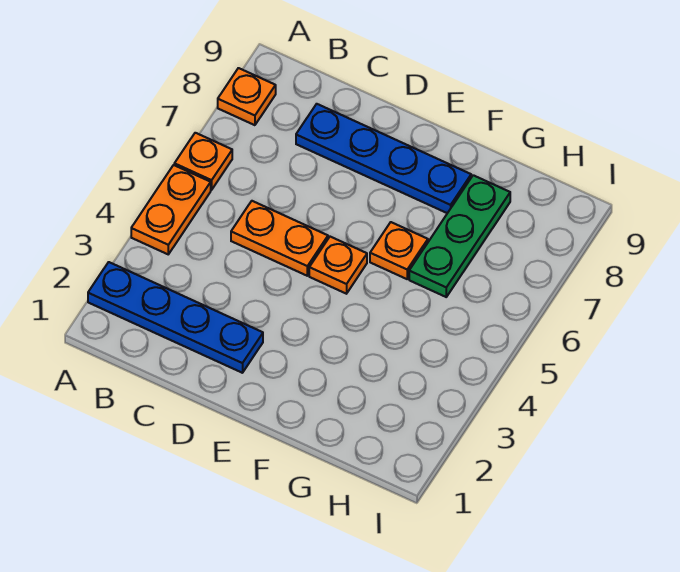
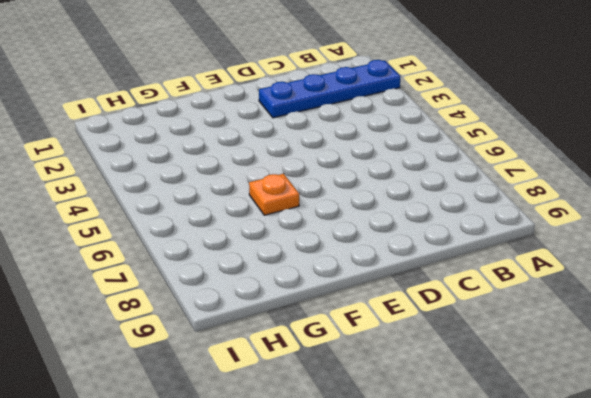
none -> orange plate A4:A5 level 1
none -> orange plate A6 level 1

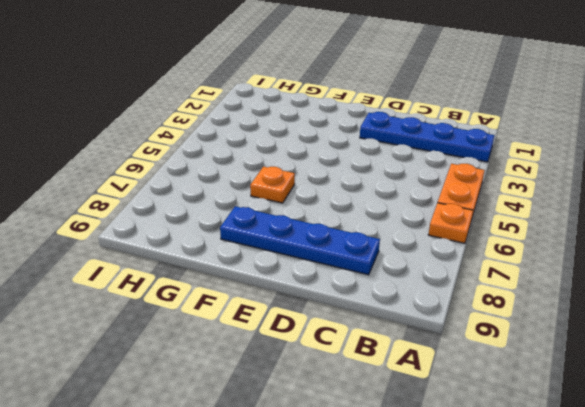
none -> orange plate A8 level 1
none -> orange plate C5:D5 level 1

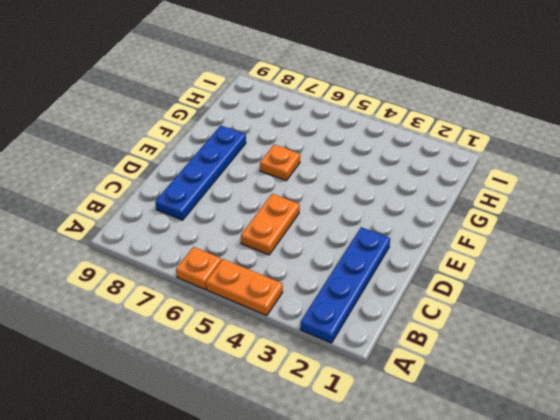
none -> orange plate A8 level 1
none -> orange plate E5 level 1

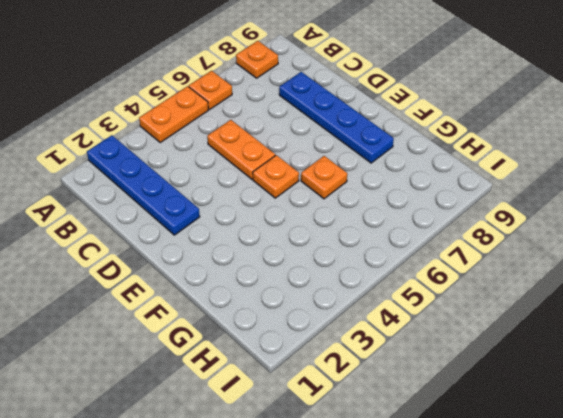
none -> green plate G6:G8 level 1

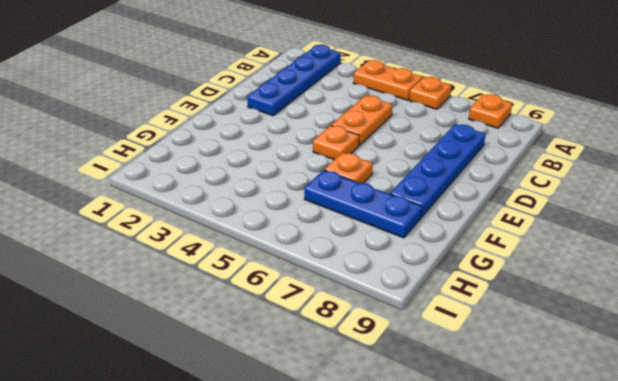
blue plate G6:G8 level 1 -> green plate G6:G8 level 1

